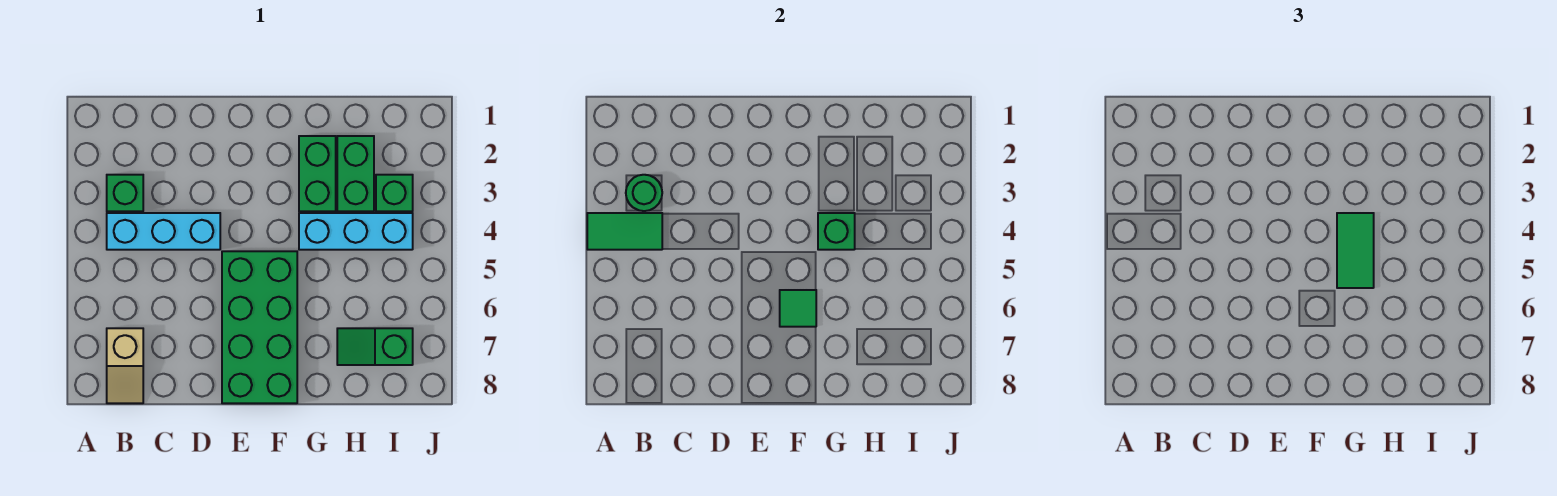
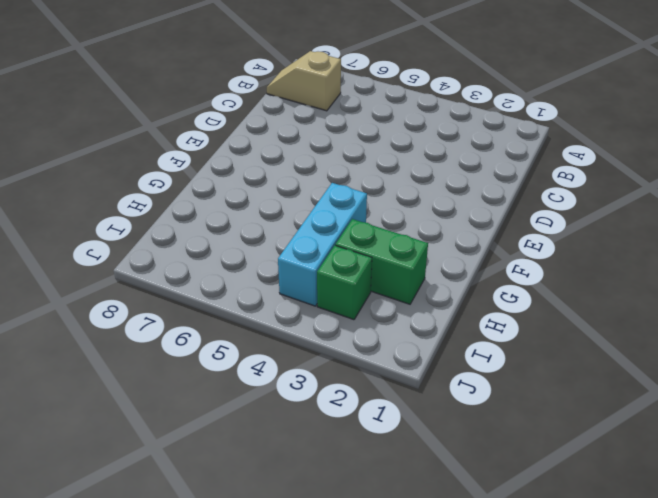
none -> green brick B3 level 1
none -> cyan brick B4:D4 level 1
none -> green brick E5:F8 level 1

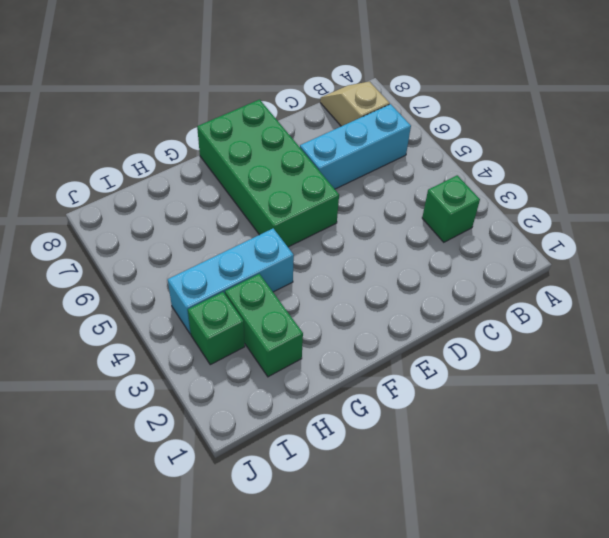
cyan brick B6:D6 level 1 -> cyan brick B4:D4 level 1
none -> green brick G2:G3 level 1
none -> green slope H7:I7 level 1 top I
none -> green tile A4:B4 level 2

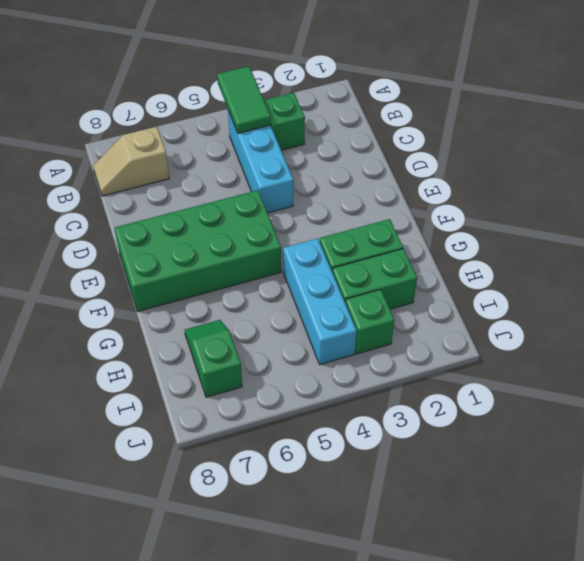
none -> green round brick B3 level 2
none -> green tile F6 level 2
none -> green brick G4 level 2

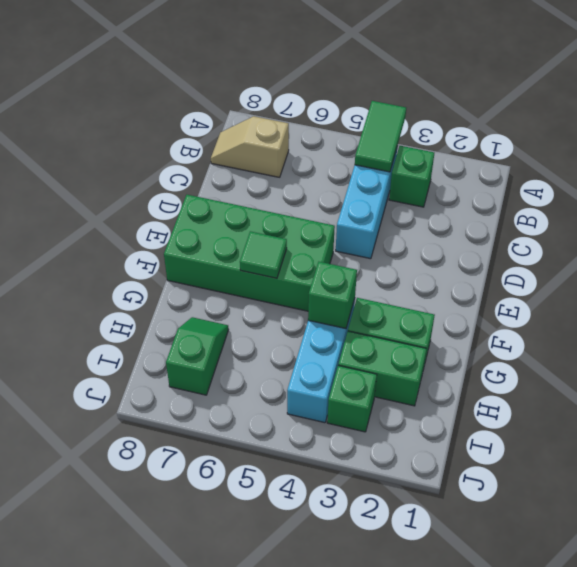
none -> green round brick B3 level 2
none -> green tile G4:G5 level 3

